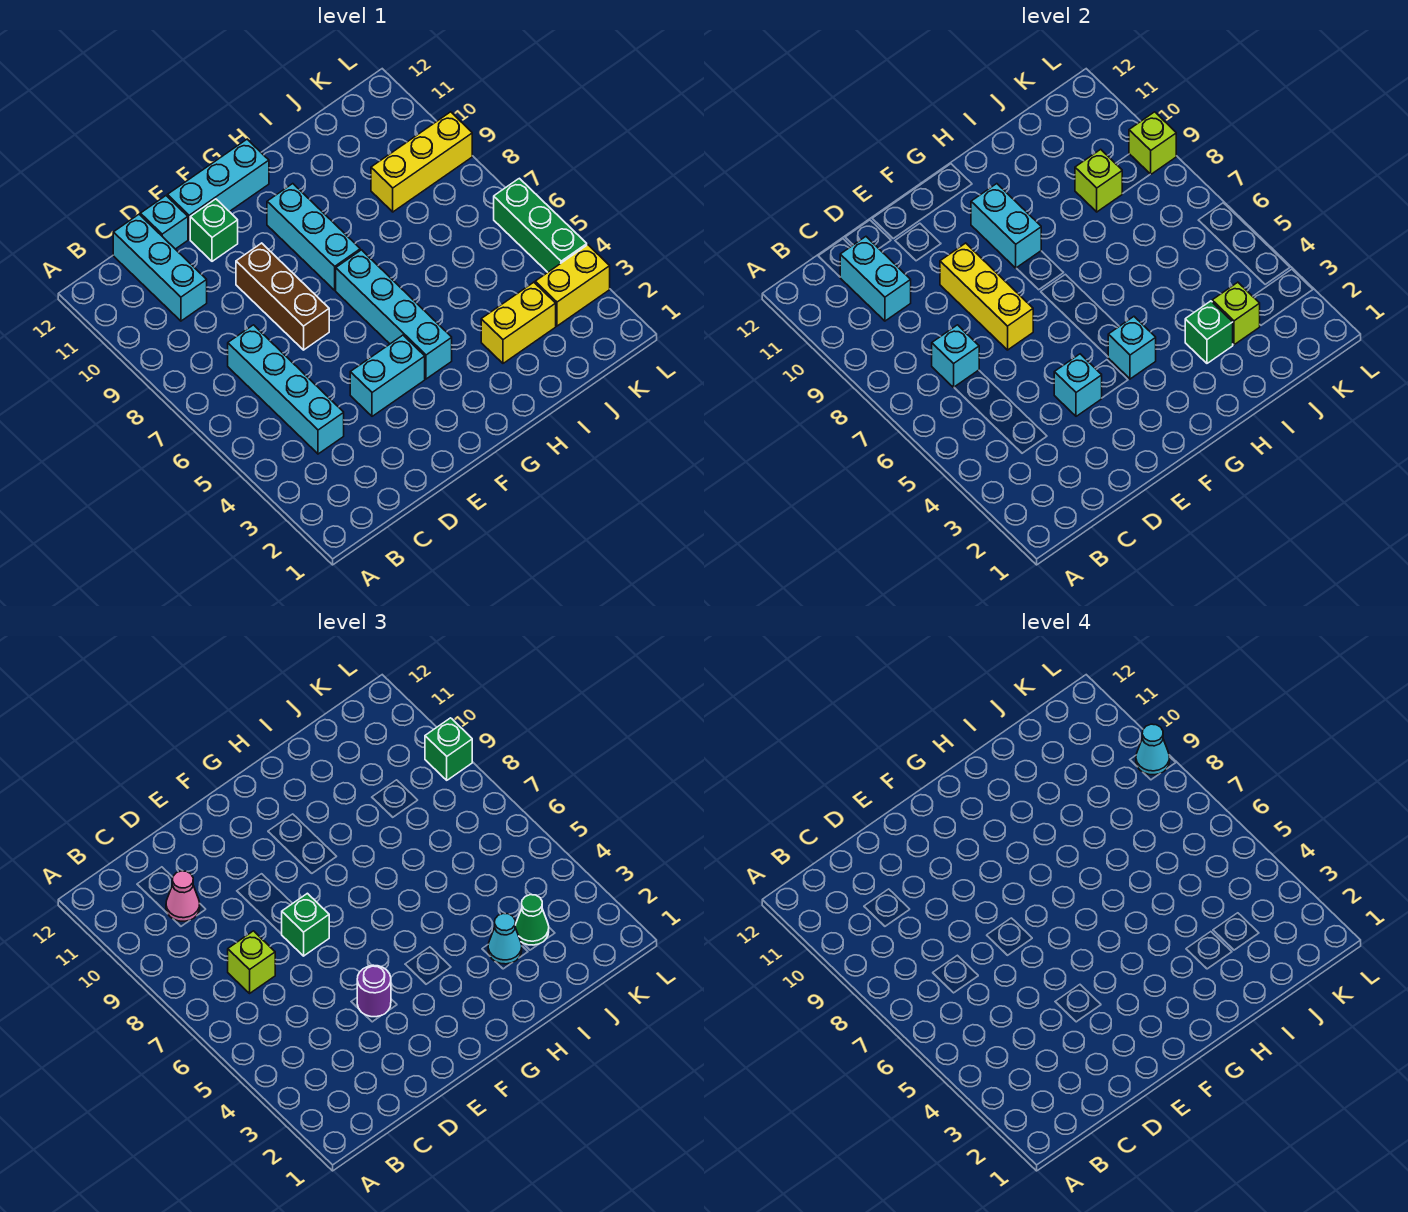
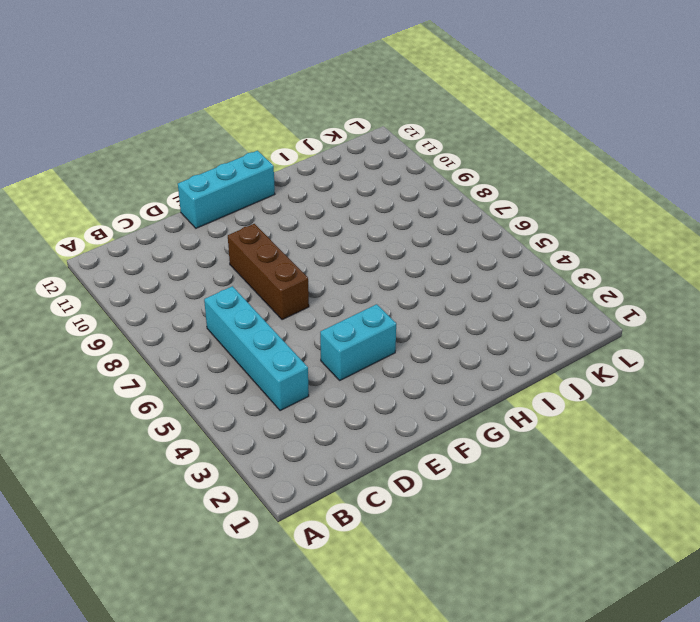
none -> cyan brick C10:C12 level 1
none -> cyan brick D12 level 1
none -> green brick E11 level 1
none -> cyan brick G4:G7 level 1

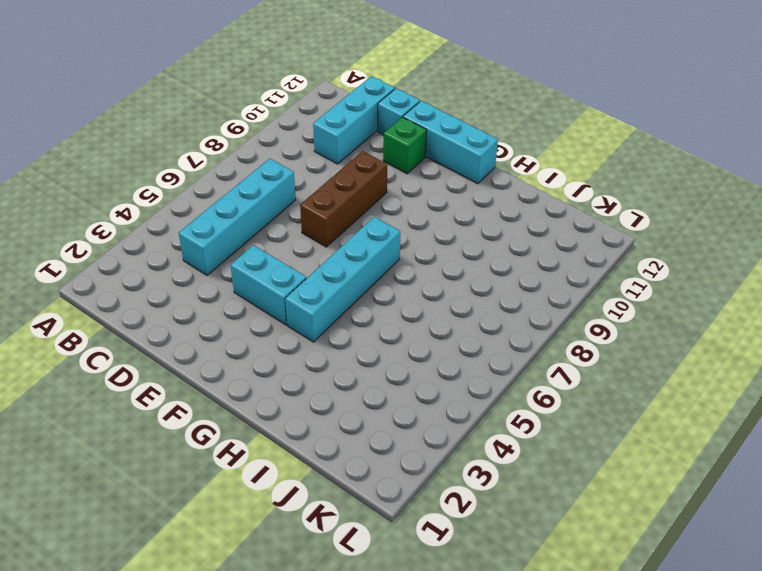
none -> cyan brick G8:G10 level 1
none -> yellow brick I3:J3 level 1
none -> yellow brick J9:L9 level 1
none -> yellow brick K3:L3 level 1

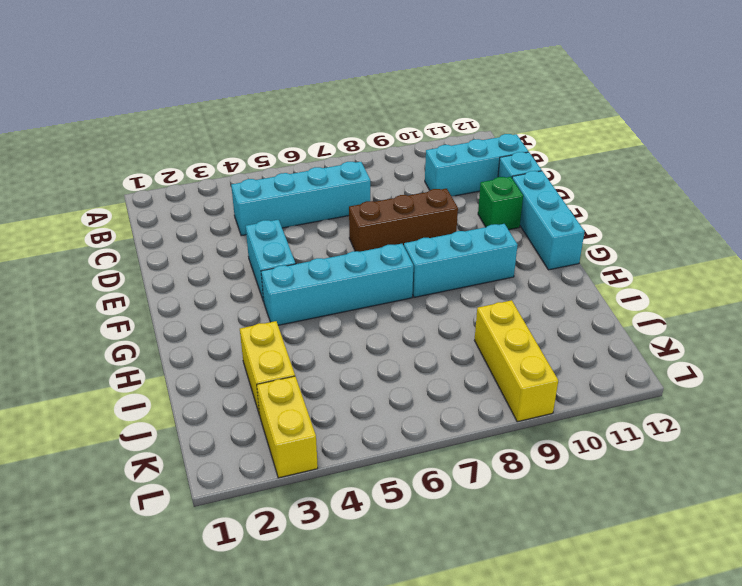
none -> green brick L4:L6 level 1
none -> cyan brick C7 level 2
none -> cyan brick C10:C11 level 2
none -> cyan brick E4 level 2

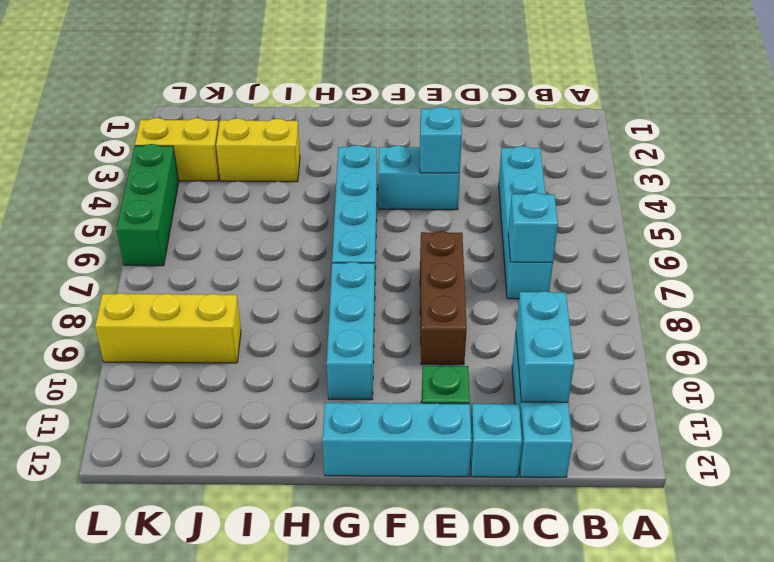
none -> yellow brick E7:E9 level 2
none -> cyan brick G4 level 2
none -> cyan brick G9:G10 level 2
none -> green brick I3 level 2

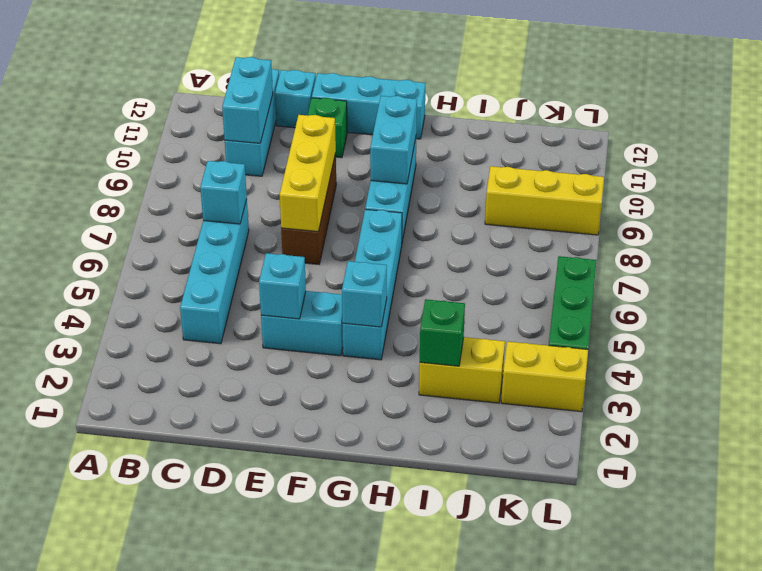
none -> lime brick J3 level 2
none -> lime brick J9 level 2
none -> lime brick L9 level 2
none -> lime brick C7 level 3

